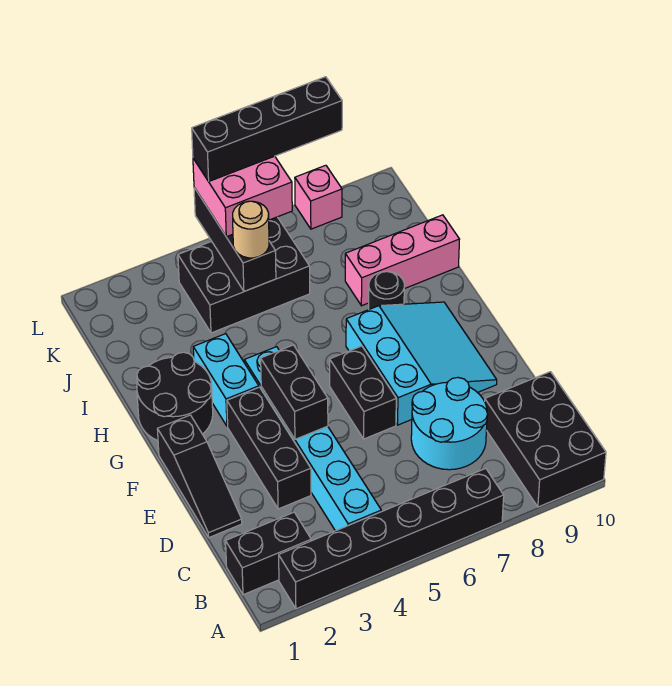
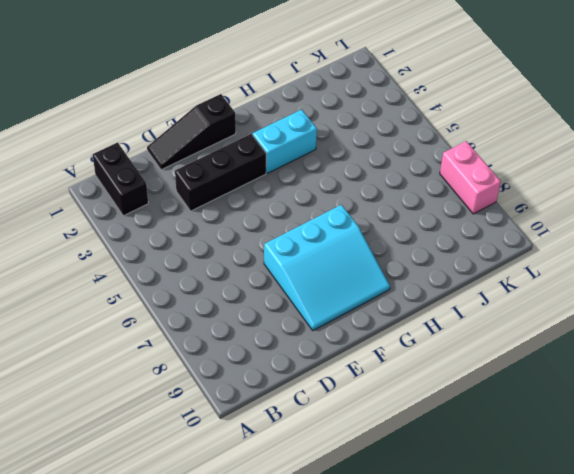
pink brick L7:L8 level 1 -> pink brick L8 level 1
none -> black brick A2:A7 level 1
none -> black brick A9:C10 level 1
none -> cyan brick B4:G4 level 1

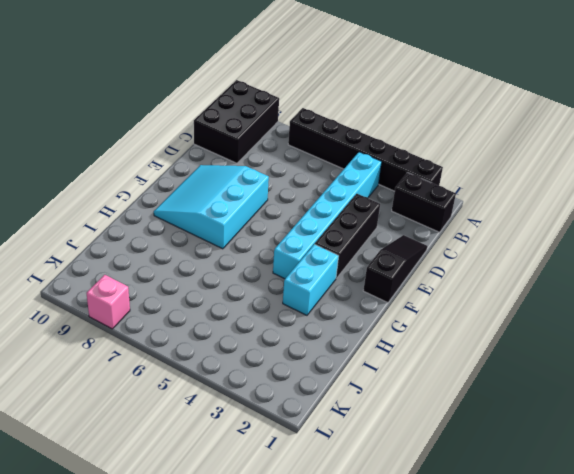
none -> cyan round brick C7:D8 level 1
none -> black brick E6:F6 level 1
none -> black round brick G1:H2 level 1

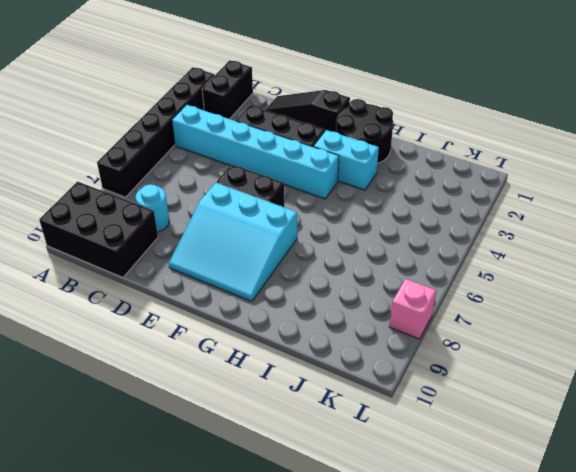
cyan round brick C8 level 1 -> cyan round brick C7:D8 level 1
none -> black round brick H8 level 1
none -> pink brick I8:I10 level 1
none -> black brick J4:K6 level 1

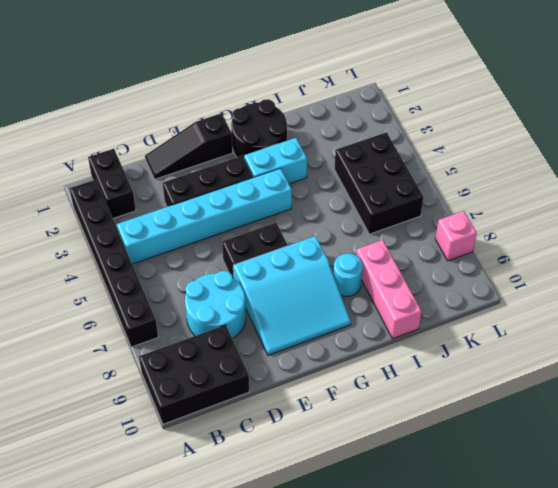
cyan round brick H8 level 1 -> black round brick H8 level 1
none -> black brick E4:F4 level 2
none -> black brick J5:L5 level 2
none -> tan round brick J5 level 3

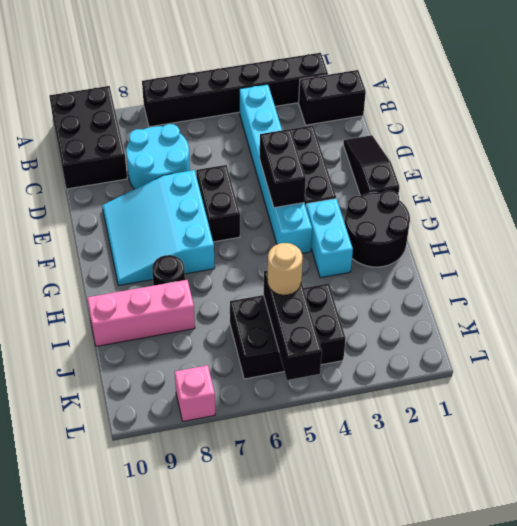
none -> pink brick K5:L6 level 3
none -> black brick L5:L8 level 4

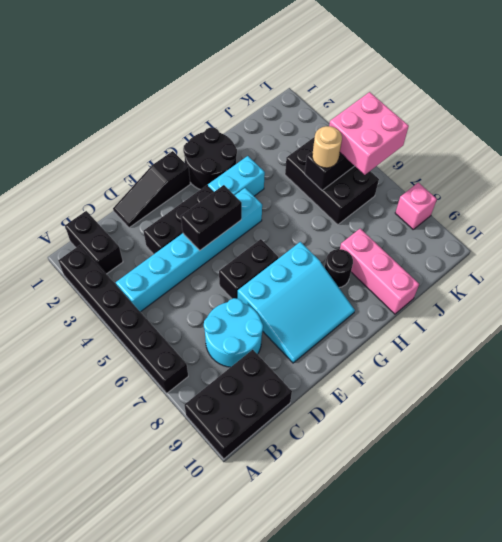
none -> black brick L5:L8 level 4

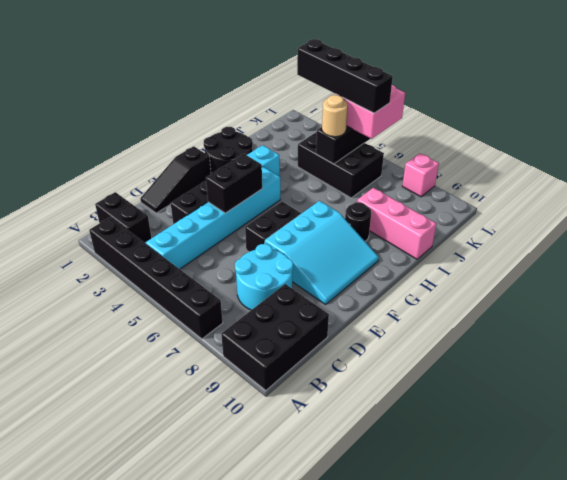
black brick K3:K6 level 4 -> black brick L5:L8 level 4

